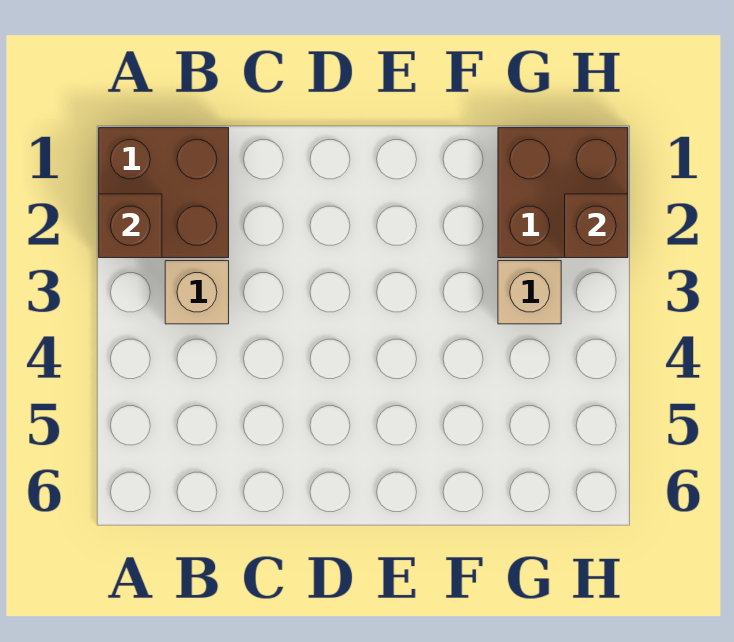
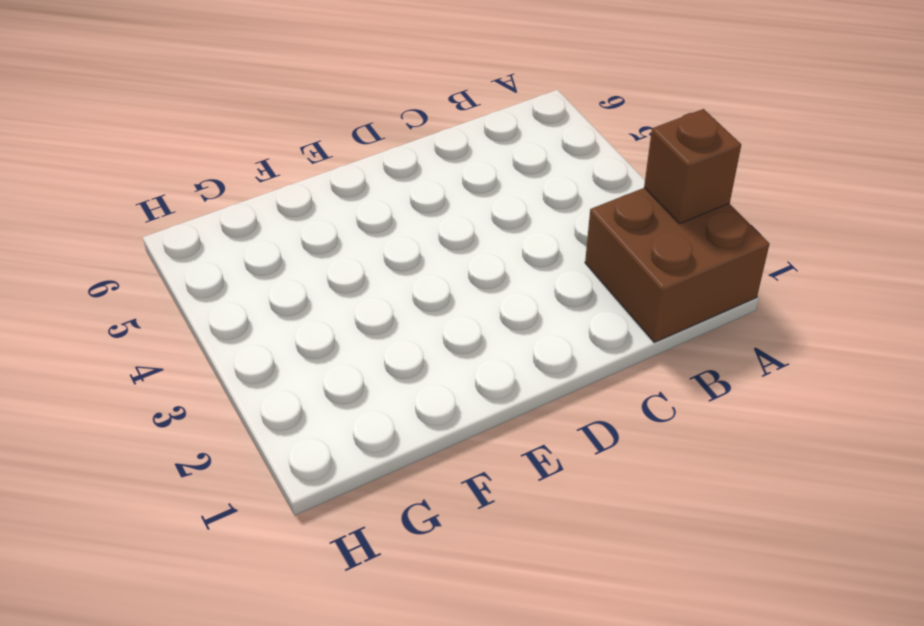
none -> tan brick B3 level 1
none -> brown brick G1:H2 level 1

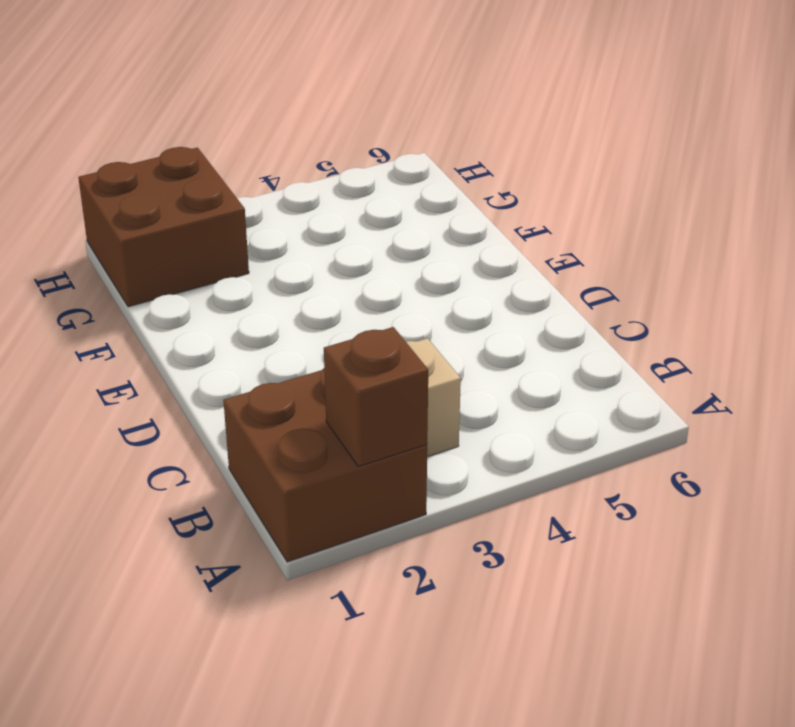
none -> tan brick G3 level 1
none -> brown brick H2 level 2

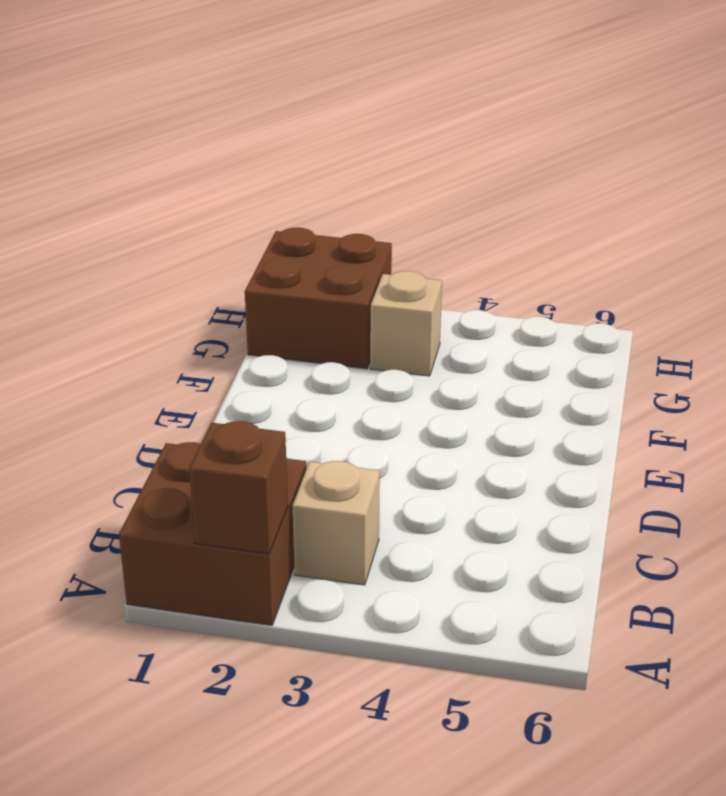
none -> brown brick H2 level 2

